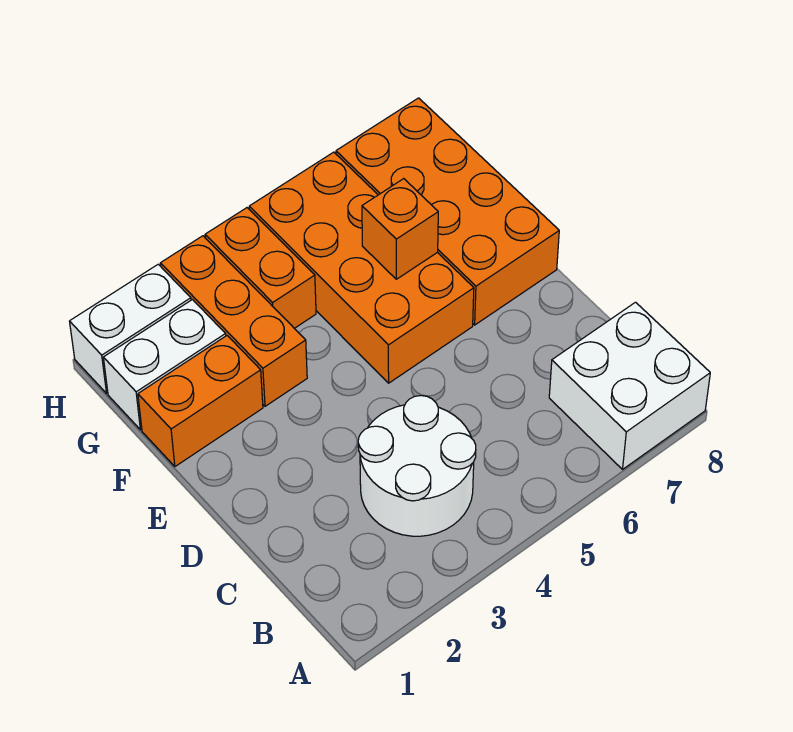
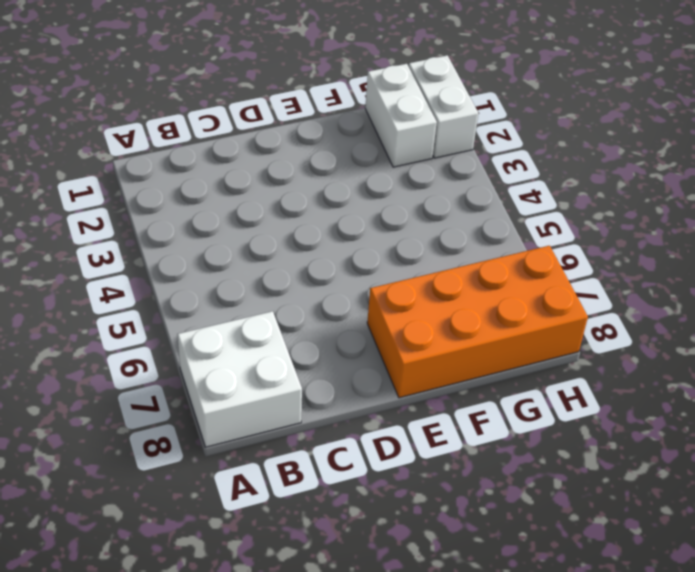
none -> white round brick B3:C4 level 1
none -> orange brick E5:H6 level 1

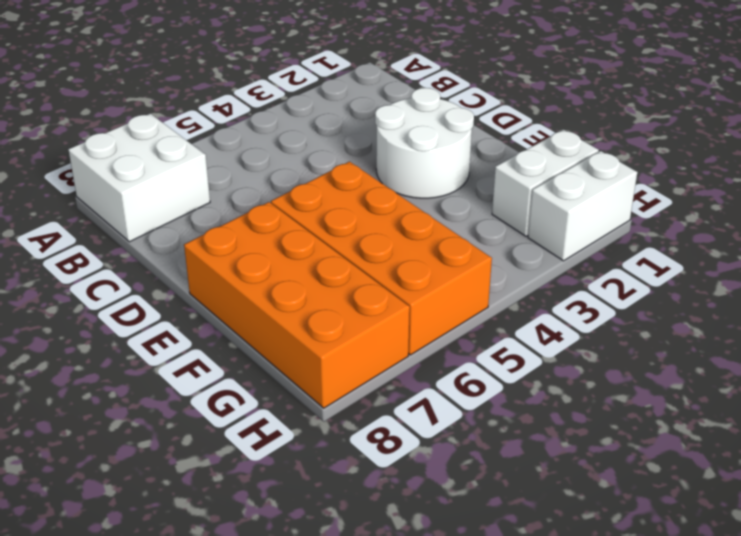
white round brick D2:E3 level 1 -> white round brick B3:C4 level 1
none -> orange brick F1:F2 level 1
none -> orange brick F3:H3 level 1

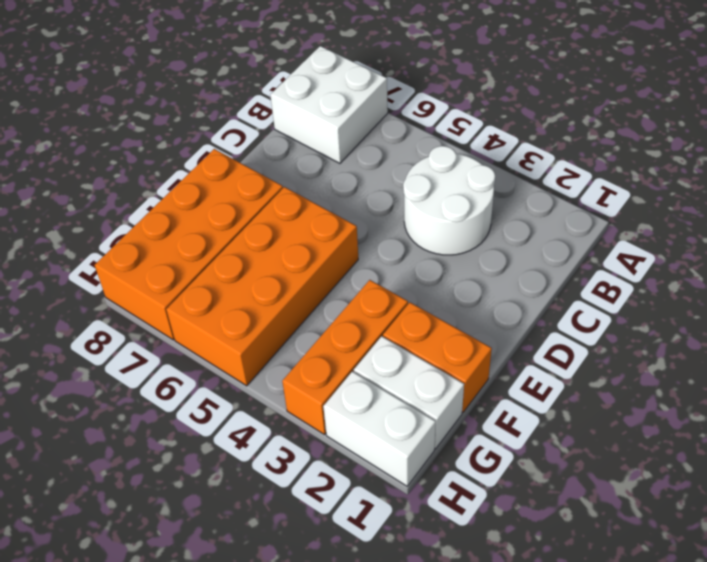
none -> orange brick G4:H4 level 1
none -> orange brick F6 level 2

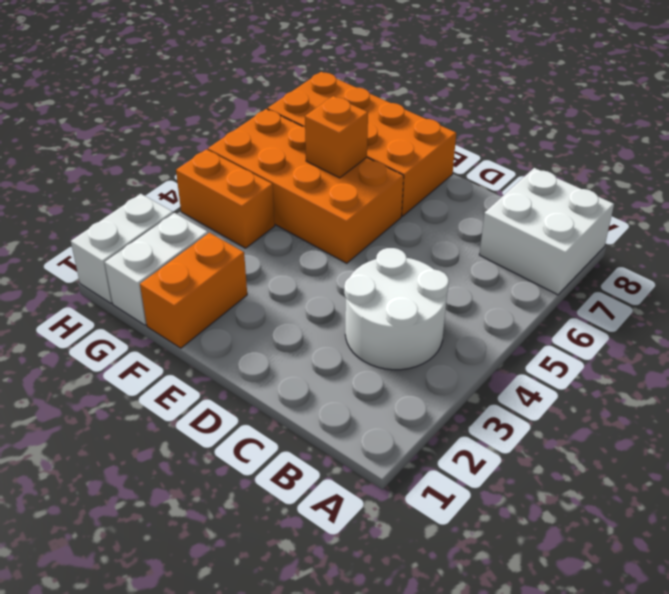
none -> orange brick F3:H3 level 1

